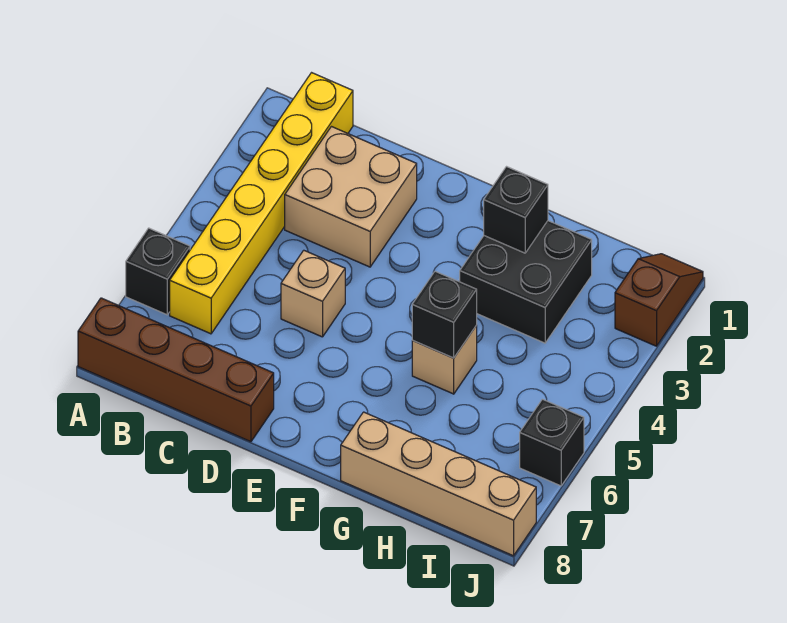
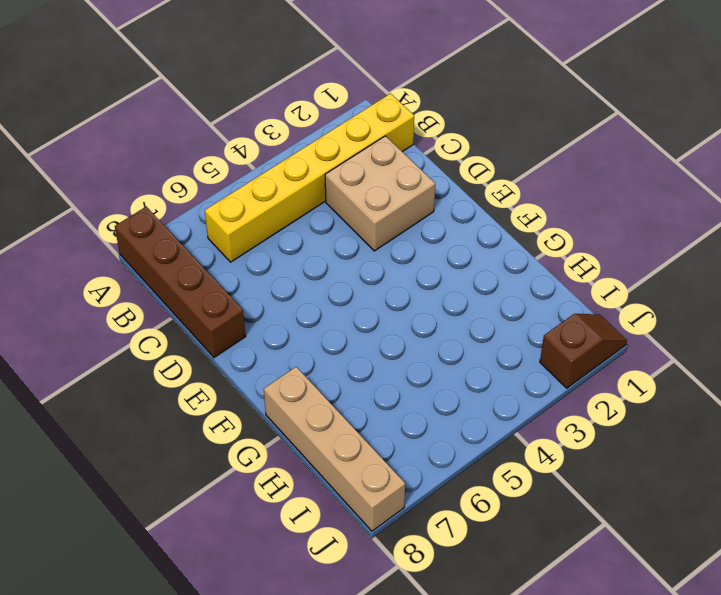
none -> black brick A6 level 1
none -> tan brick D5 level 1
none -> black brick G2:H3 level 1

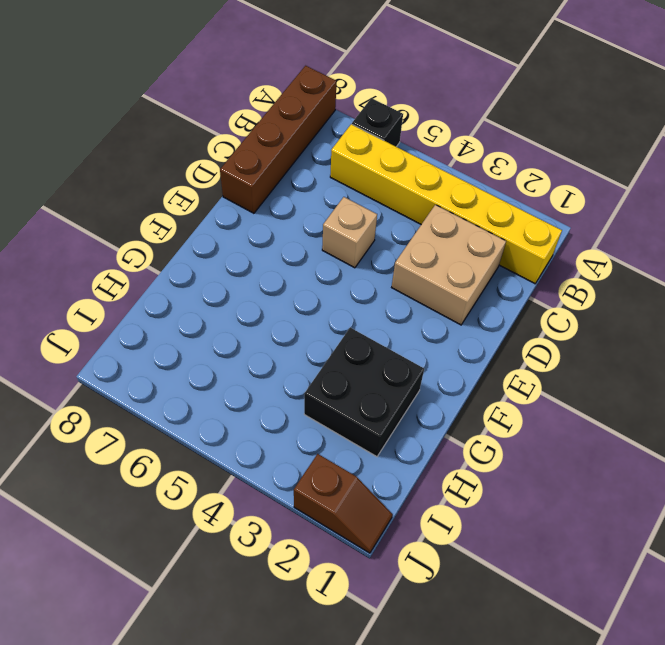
none -> tan brick G5 level 1
none -> tan brick G8:J8 level 1
none -> black brick J6 level 1

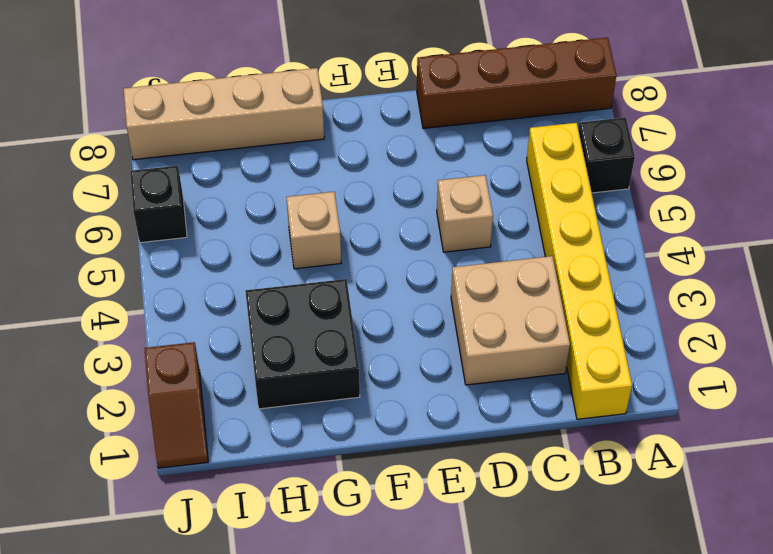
none -> black brick G2 level 2
none -> black brick G5 level 2

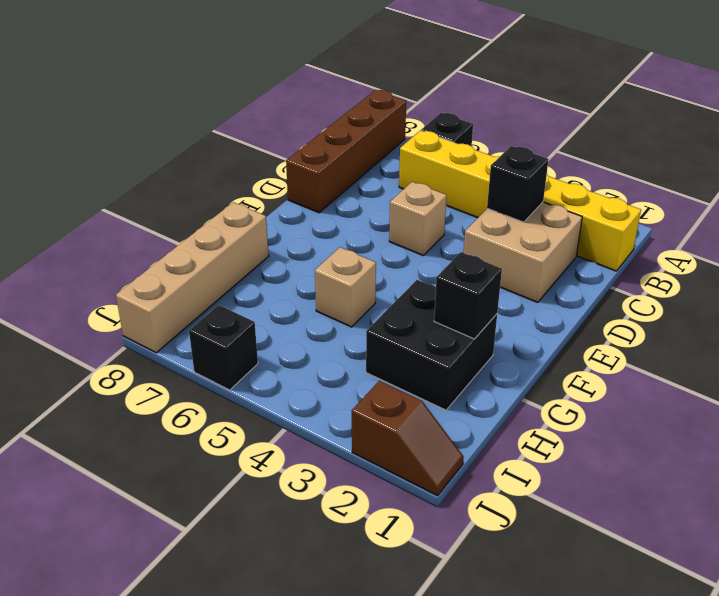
black brick C3 level 2 -> black brick G5 level 2

